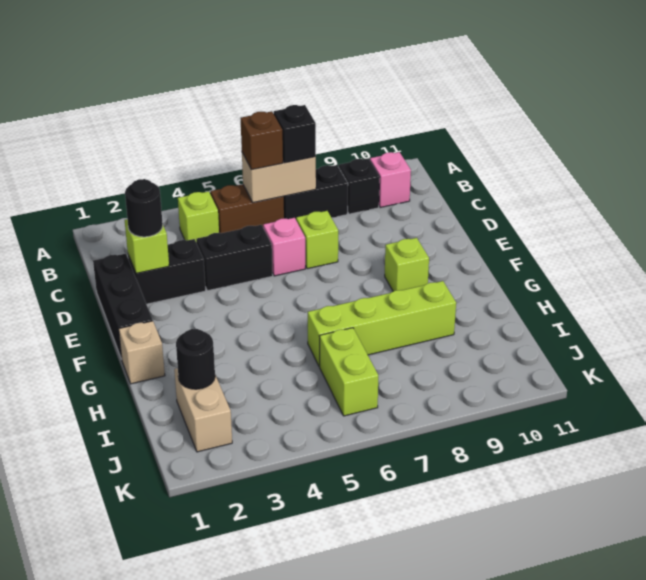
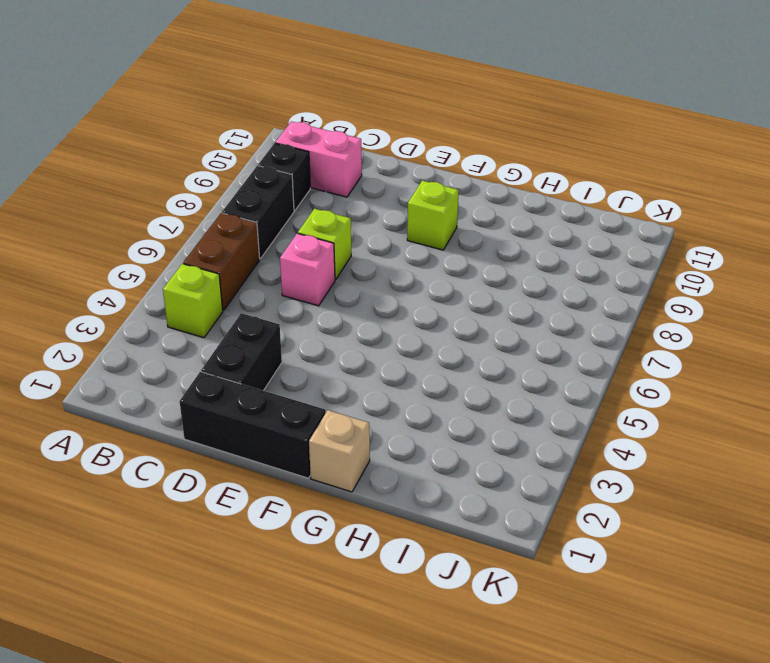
pink brick B10:C10 level 1 -> pink brick B10 level 1
none -> black brick D4:D5 level 1
none -> lime brick H6:H9 level 1
none -> tan brick I2:J2 level 1

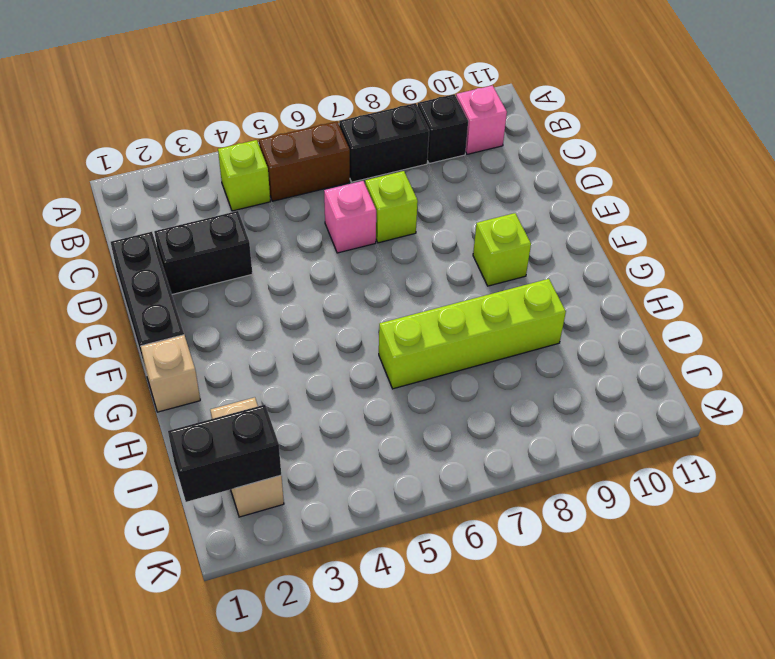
black brick J1:J2 level 2 -> black brick D4:D5 level 1
none -> lime brick I6:J6 level 1
none -> tan brick B6:B7 level 2
none -> lime brick D2 level 2

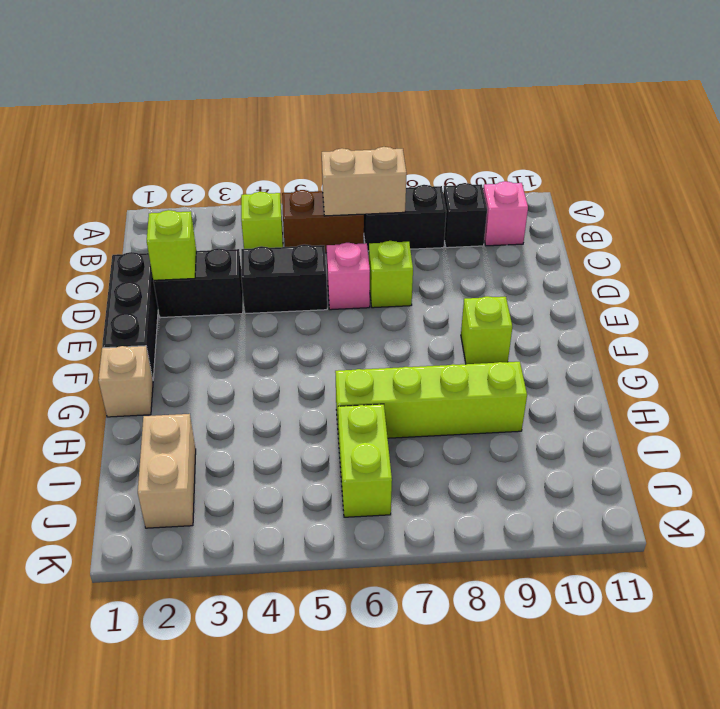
none -> black round brick I2 level 2
none -> brown brick B6 level 3
none -> black brick B7 level 3

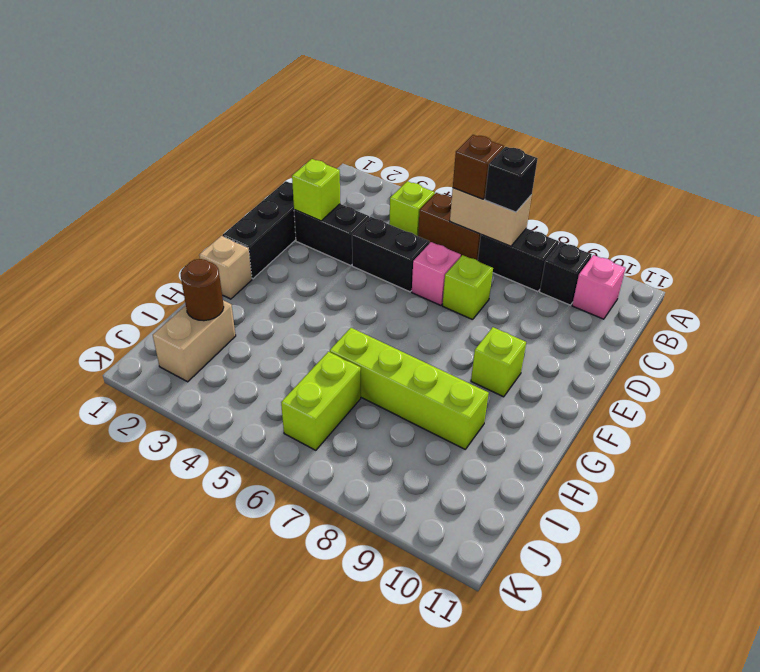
brown round brick I2 level 2 -> black round brick I2 level 2
none -> black round brick D2 level 3

